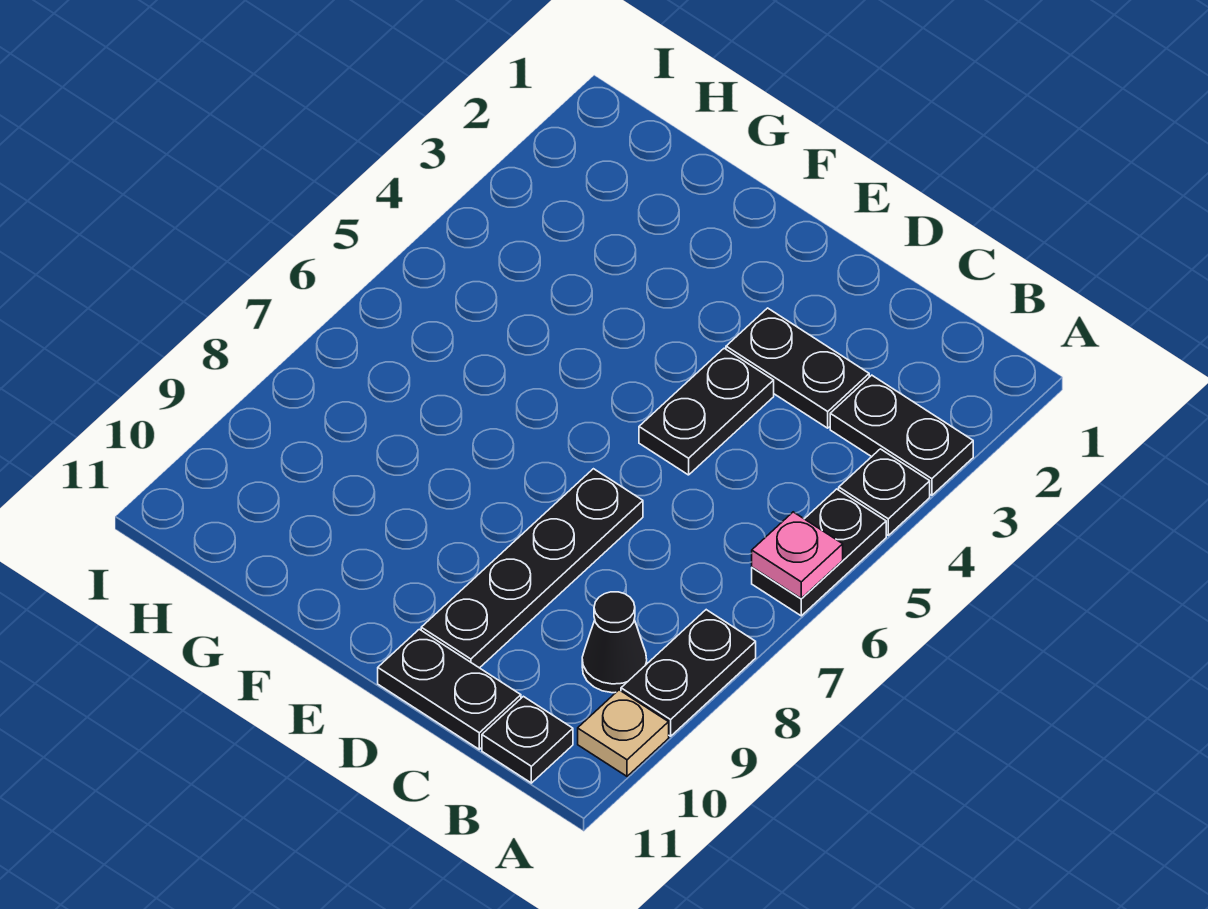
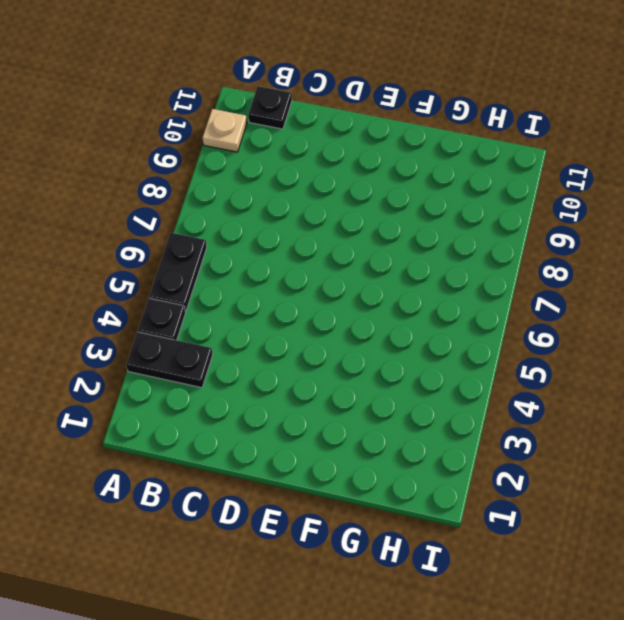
none -> black plate A8:A9 level 1
none -> black cone B9 level 1
none -> black plate C3:D3 level 1

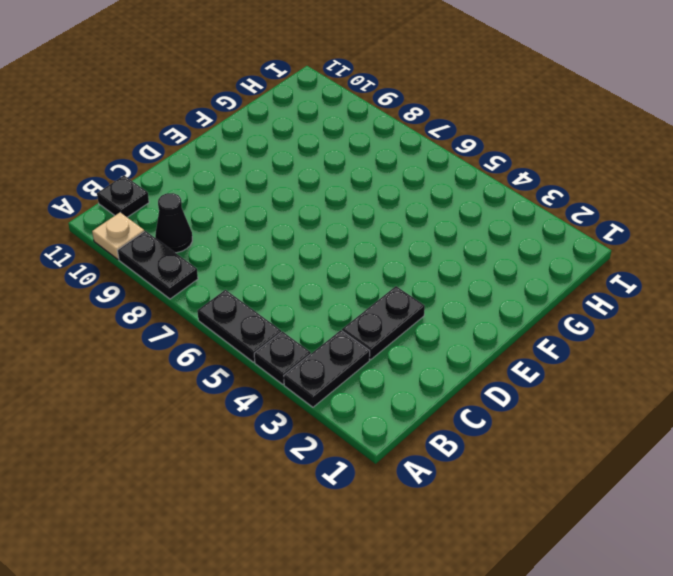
none -> black plate C11:D11 level 1
none -> black plate D4:D5 level 1
none -> black plate D7:D10 level 1

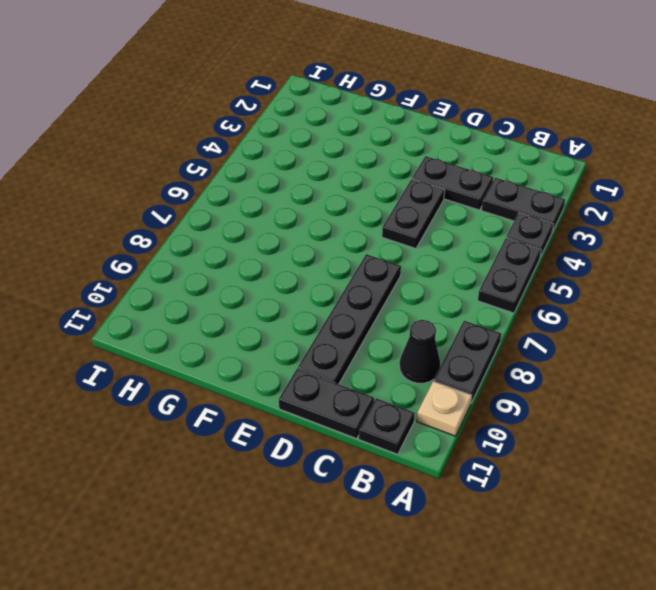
none -> pink plate A6 level 2

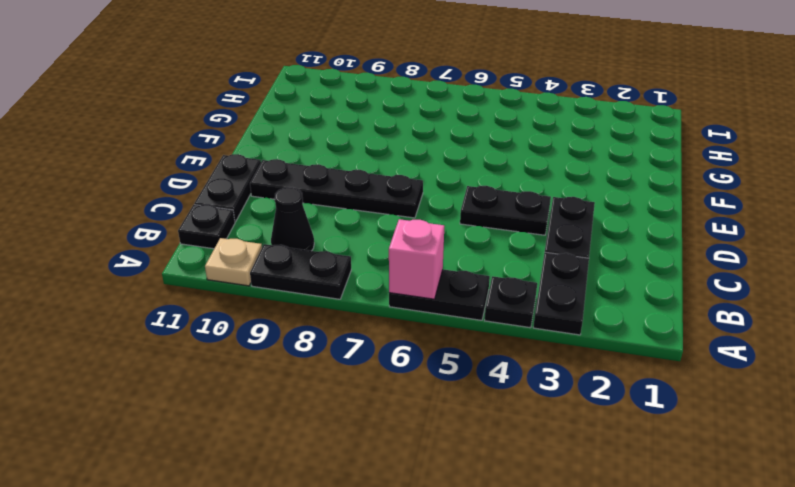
pink brick A6 level 2 -> pink plate A6 level 2

